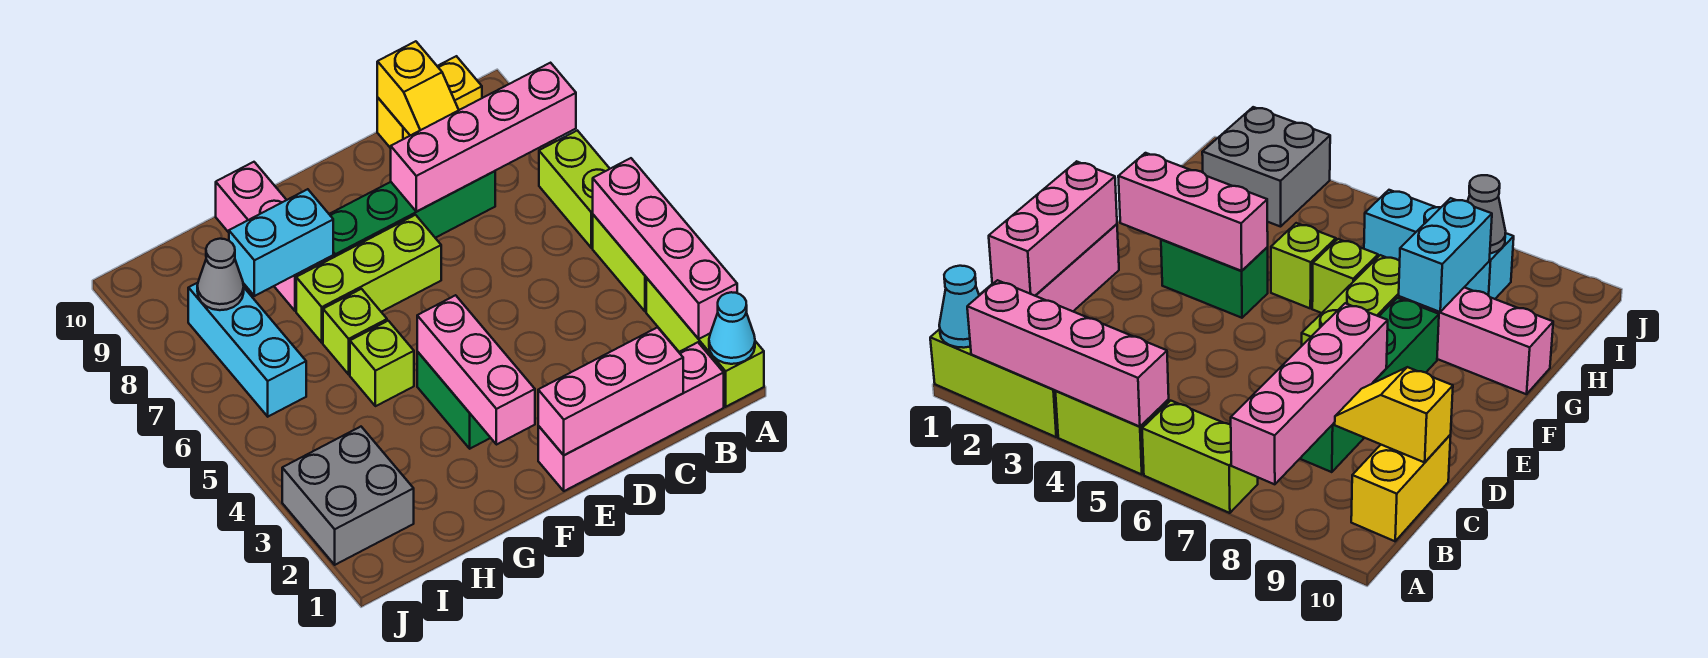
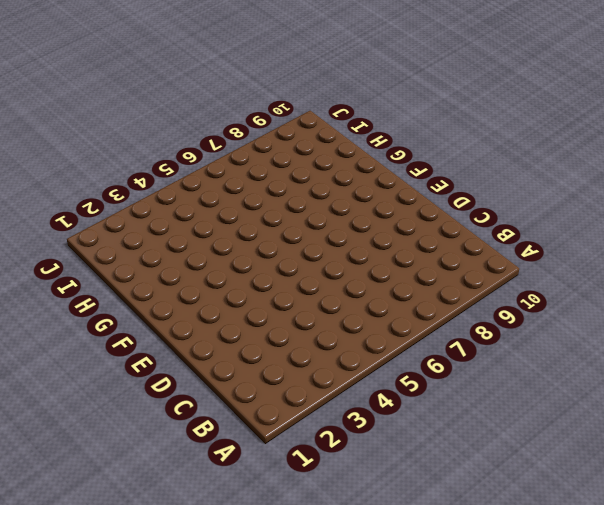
none -> lime brick A1:A3 level 1
none -> lime brick A4:A5 level 1
none -> lime brick A6:A7 level 1

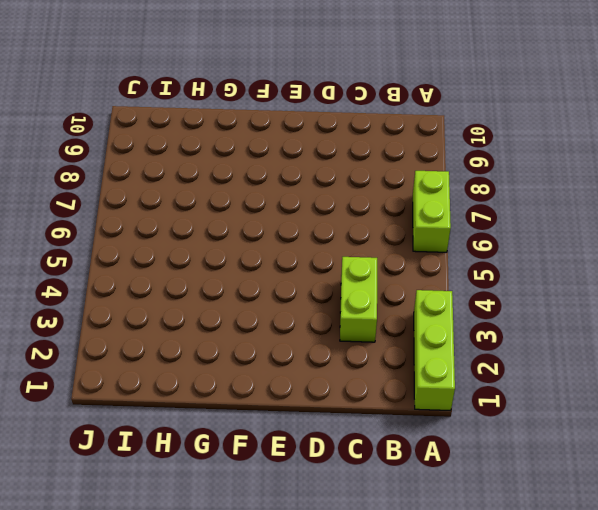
lime brick C3:C4 level 1 -> lime brick A4:A5 level 1
none -> pink brick B1:E1 level 1
none -> yellow brick B10:C10 level 1
none -> green brick C8:F8 level 1

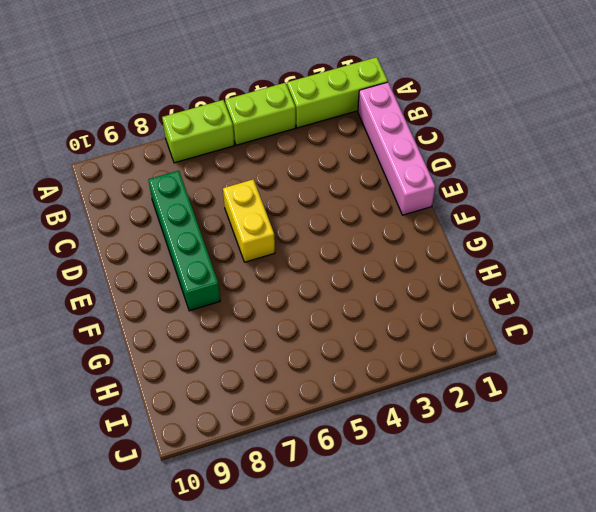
yellow brick D6:E6 level 1 -> yellow brick B10:C10 level 1
none -> lime brick E7:G7 level 1
none -> green brick F3:F4 level 1
none -> lime brick G5 level 1

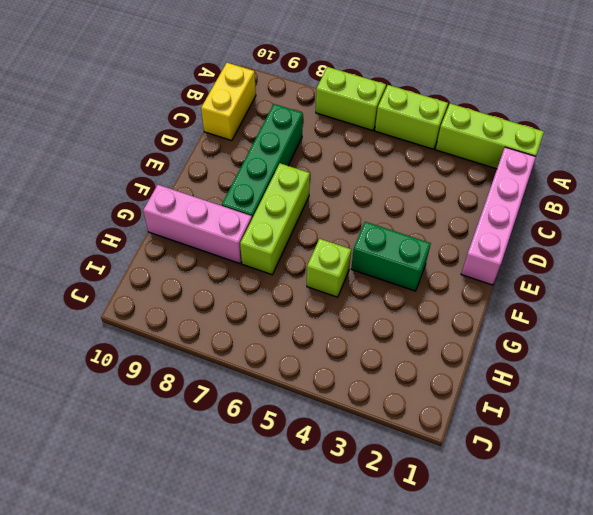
none -> lime brick G6 level 1
none -> grey brick I2:J3 level 1
none -> cyan brick I6:I8 level 1

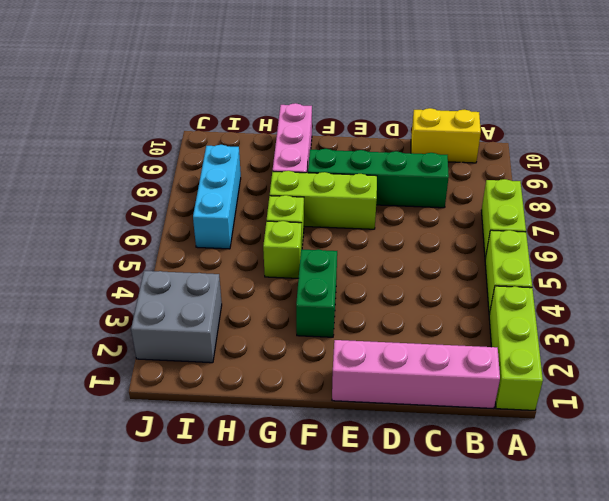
none -> cyan cone A1 level 2
none -> pink brick A2:A5 level 2
none -> pink brick A8:D8 level 2

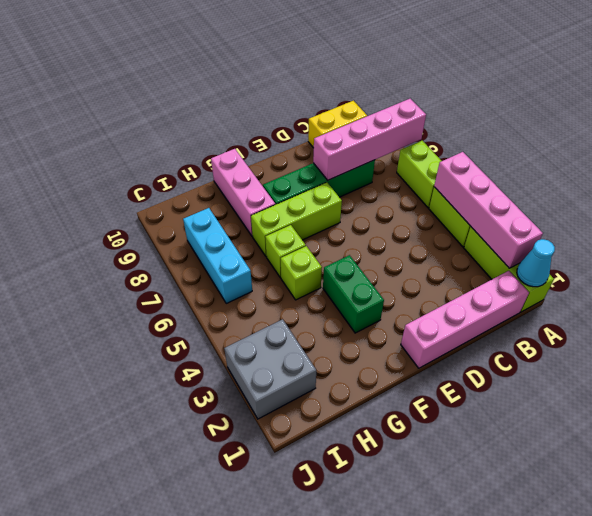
none -> pink brick C1:E1 level 2
none -> yellow slope C9:C10 level 2 top 10
none -> pink brick F2:F4 level 2

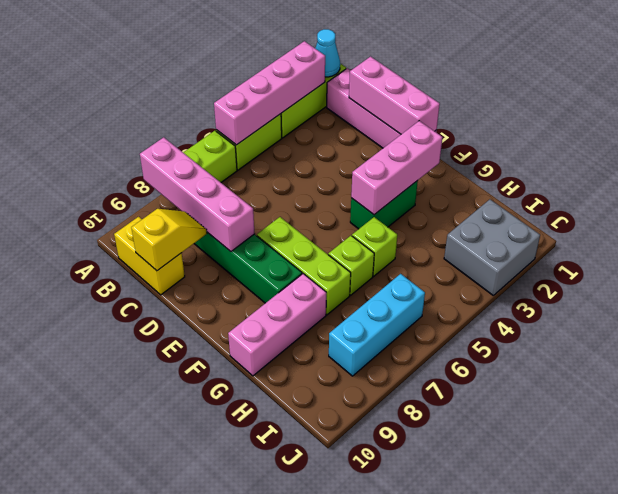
none -> cyan brick G8:H8 level 2
none -> grey cone I8 level 2

